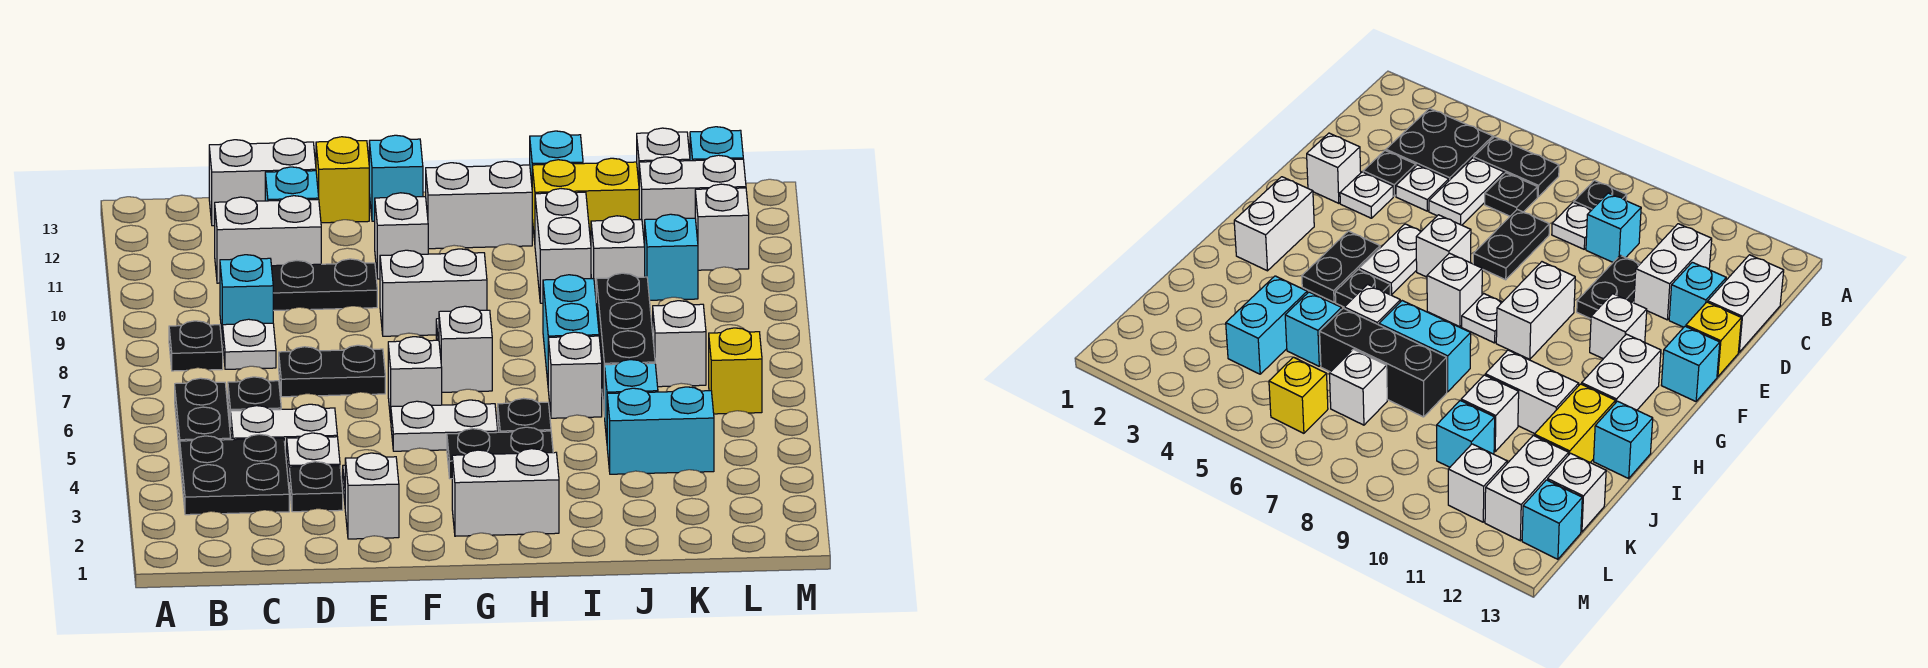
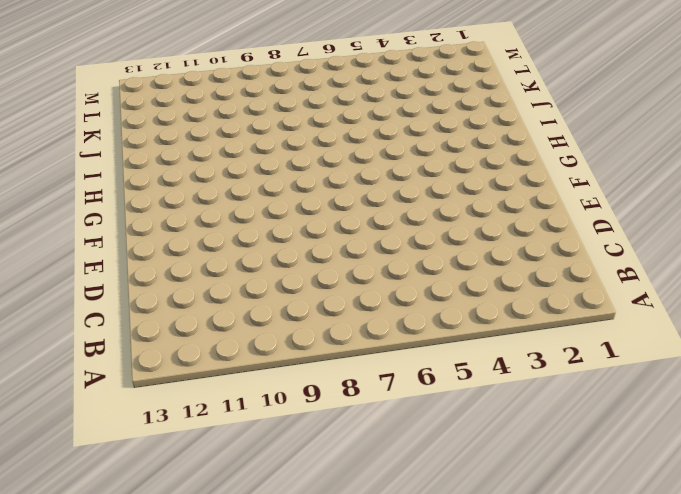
none -> black plate B3:C4 level 1
none -> black plate B5:B6 level 1
none -> black plate B8 level 1
none -> white plate C5:D5 level 1

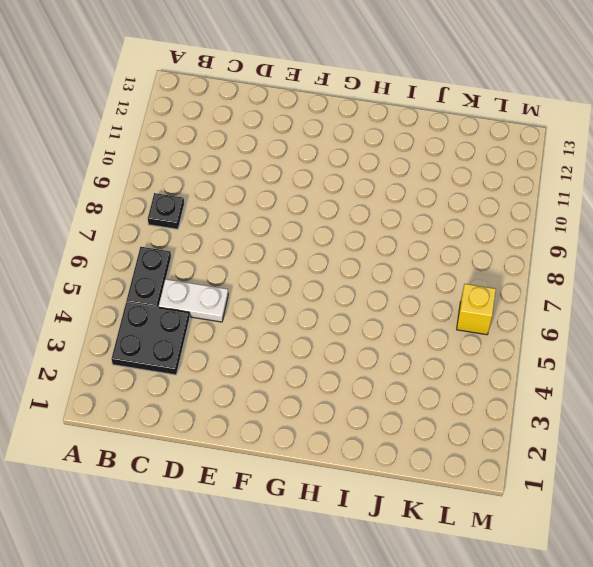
none -> black plate C6 level 1
none -> white plate C8 level 1
none -> cyan brick C9 level 1
none -> white brick C11:D11 level 1

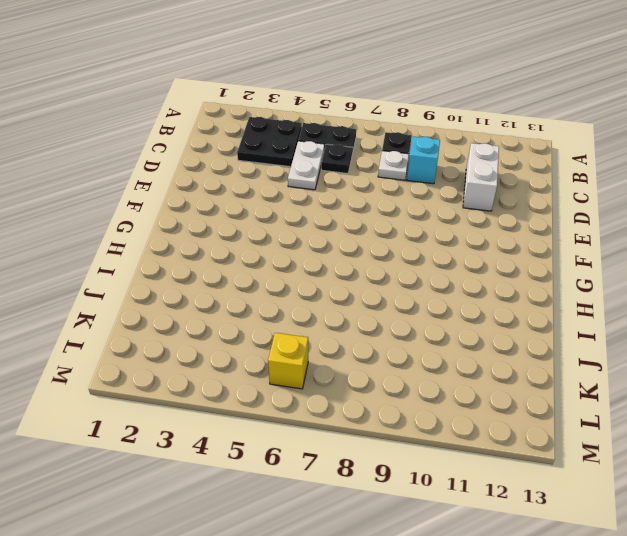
none -> white brick C13:D13 level 1
none -> black plate D3 level 1
none -> white plate D4 level 1
none -> black plate D7:E7 level 1

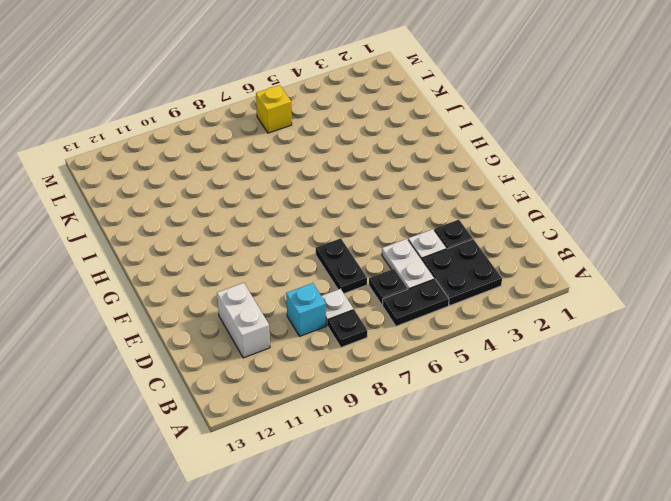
none -> white brick C13:D13 level 1
none -> black plate D10:E10 level 1
none -> cyan brick D12 level 1
none -> white brick E2 level 1

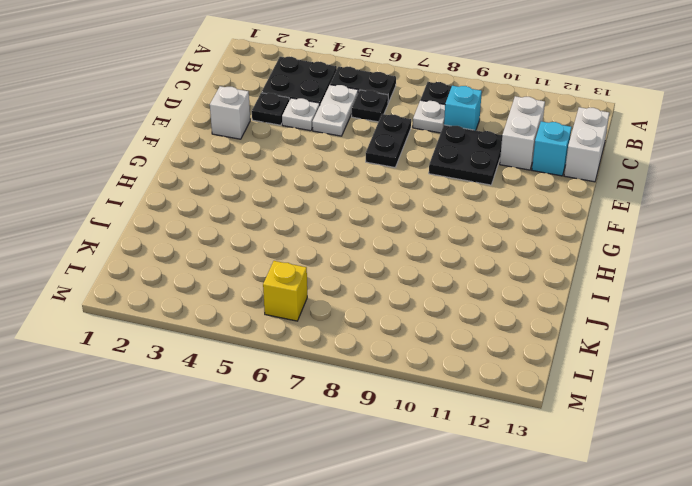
black plate D9:E10 level 1 -> black plate D10:E10 level 1
none -> white plate E3 level 1
none -> yellow brick E13 level 1
none -> white plate F5:G5 level 1
none -> white brick F6 level 1

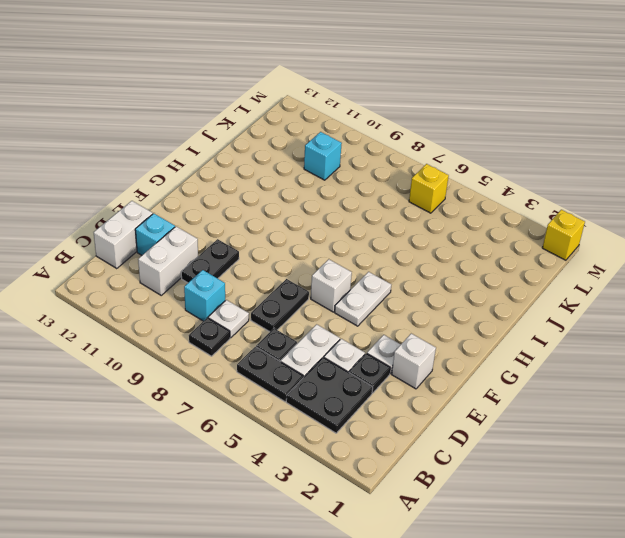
yellow brick M1 level 1 -> yellow brick E13 level 1
none -> white brick F9:G9 level 1
none -> white brick F11 level 1
none -> cyan brick F13 level 1
none -> white brick G2:H2 level 1

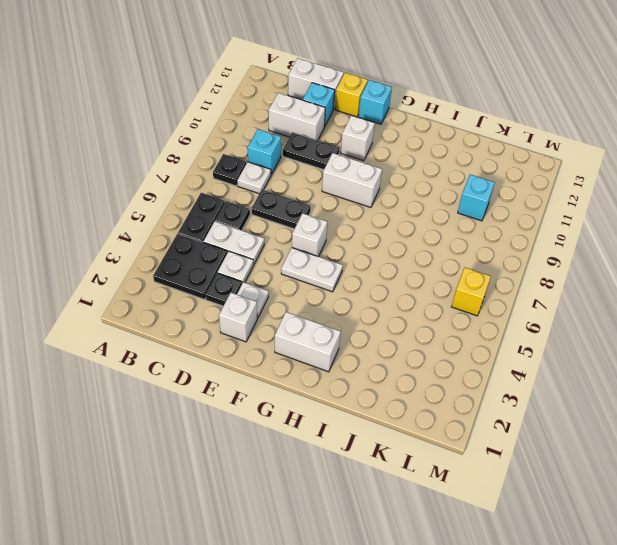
none -> black plate G4:H4 level 1
none -> white brick G7 level 1
none -> white plate G8 level 1
none -> white brick G12:H12 level 1

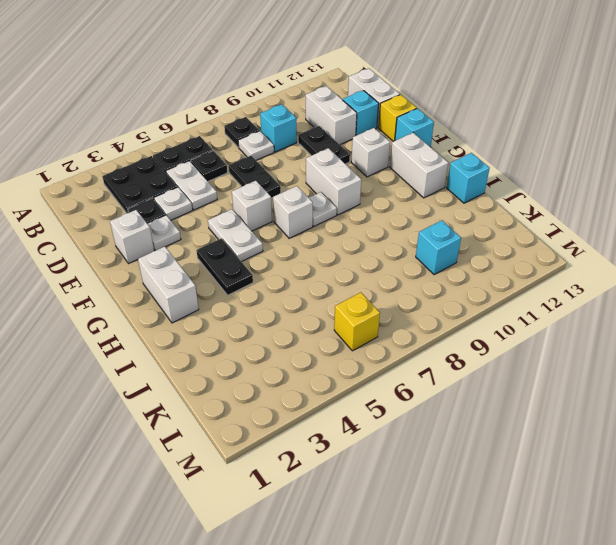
none -> black plate H5 level 1
none -> white brick I6 level 1
none -> cyan brick I7:I8 level 1
none -> white brick I10:I11 level 1

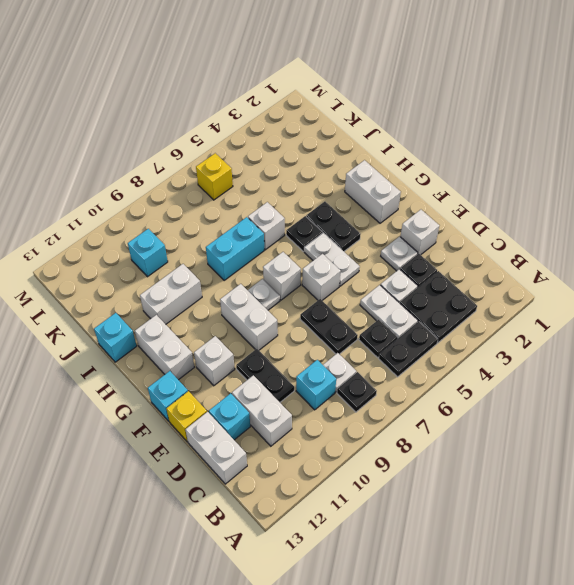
none -> yellow brick I12:J12 level 1
none -> cyan brick J4:K4 level 1
none -> cyan brick J5 level 1
none -> black brick J6:J8 level 1

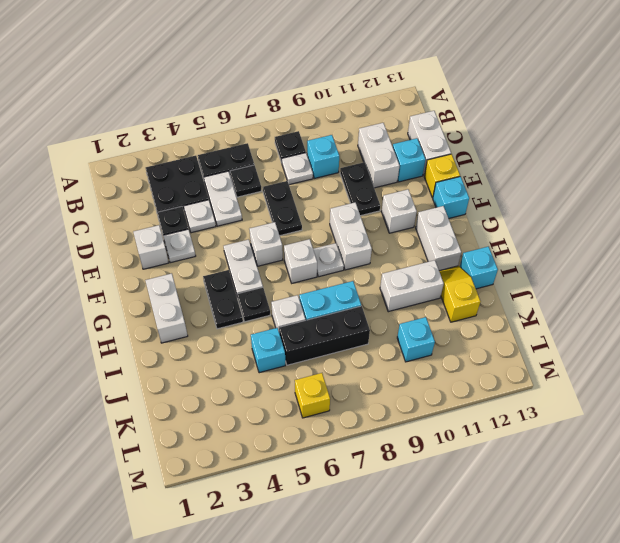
yellow slope I12:J12 level 1 top J -> yellow brick I12:J12 level 1
none -> cyan brick J4:K4 level 1
none -> white brick J10 level 1
none -> white brick K7 level 1
none -> white brick K12:L12 level 1

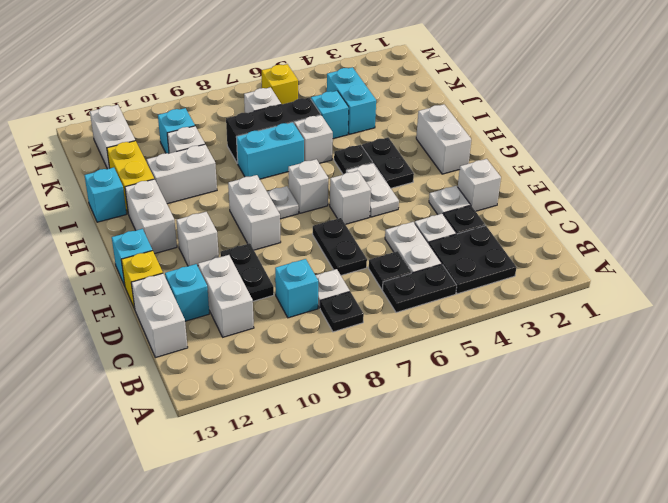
none -> white brick K13 level 1
none -> white brick L11 level 1
none -> cyan brick L13 level 1

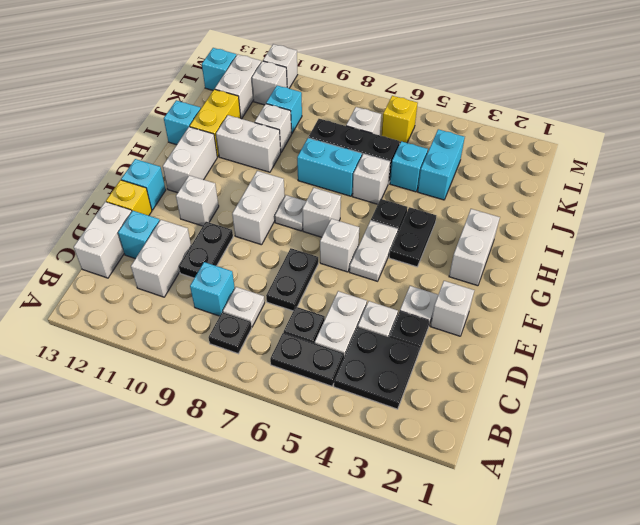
white brick M11 level 1 -> white brick K13 level 1

